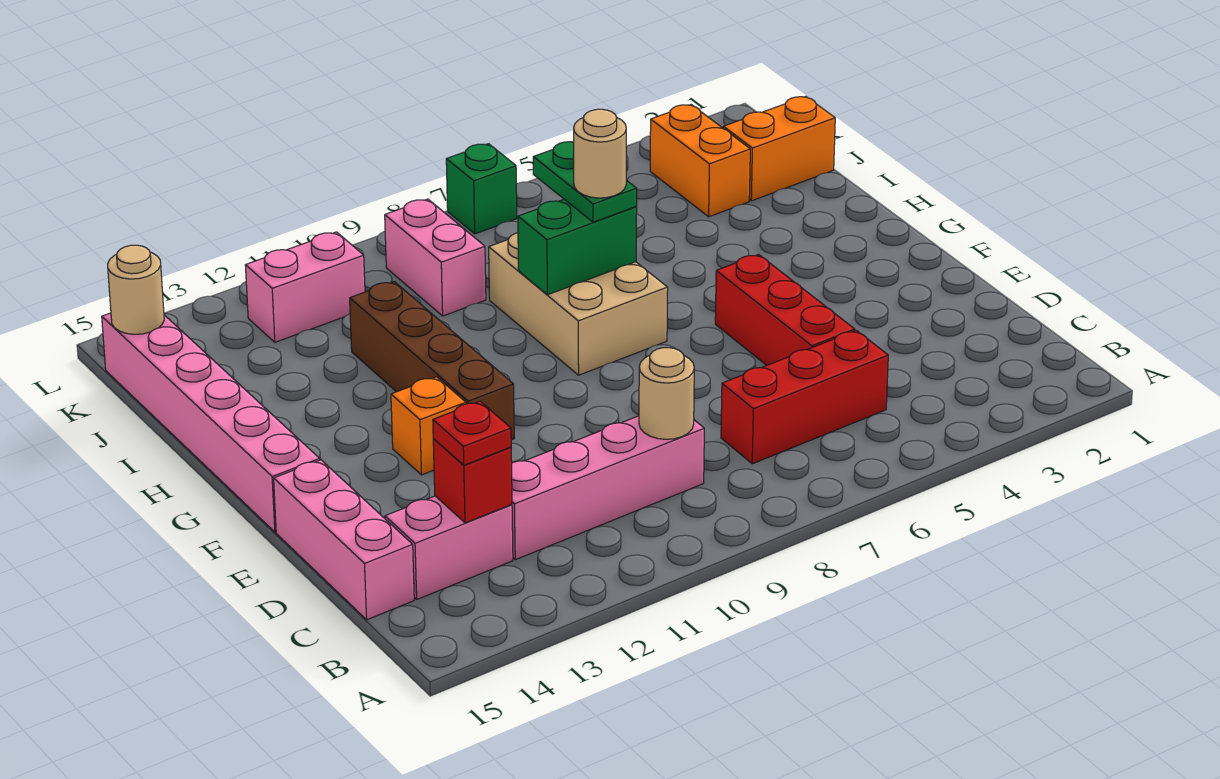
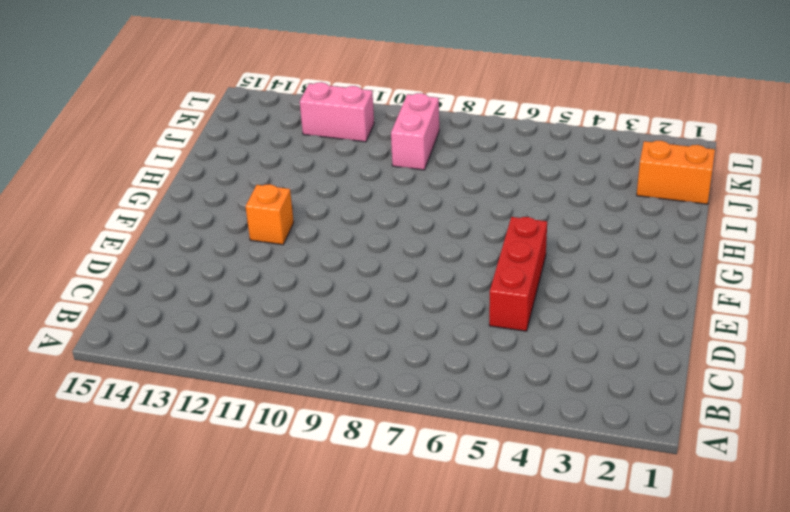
none -> red brick C5:C7 level 1
none -> pink brick C9:C12 level 1
none -> pink brick C13:C14 level 1

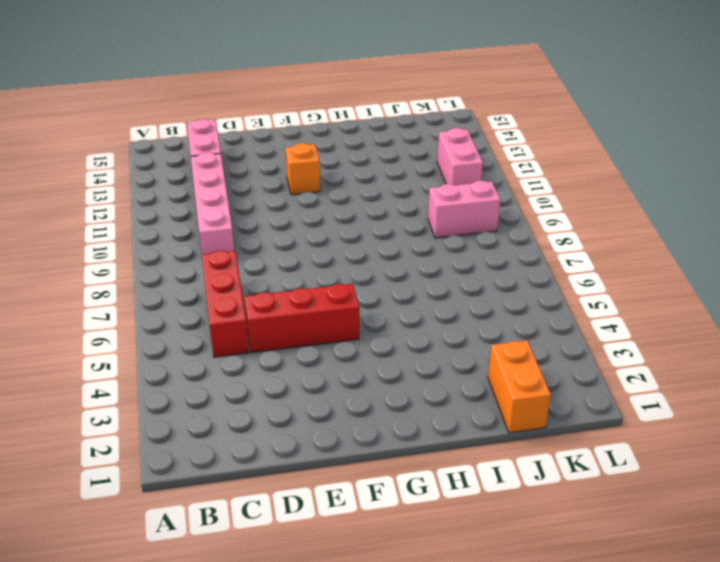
none -> pink brick C15:E15 level 1
none -> brown brick F11:I11 level 1
none -> pink brick F15:K15 level 1

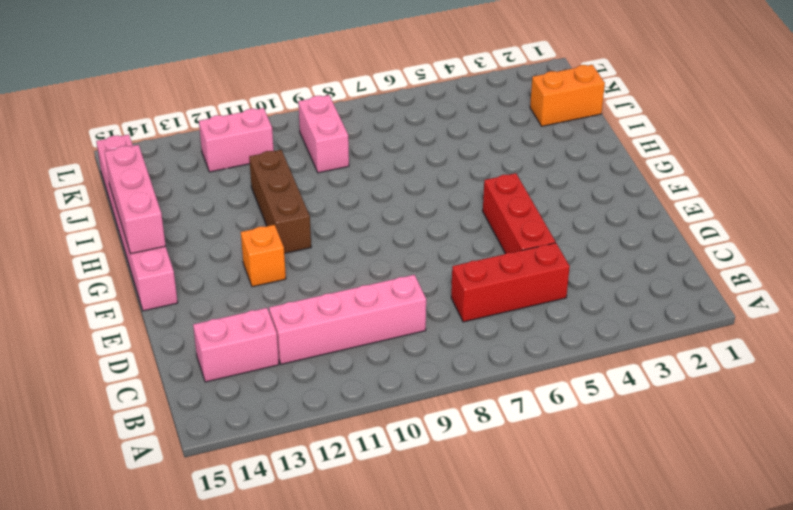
brown brick G11:I11 level 1 -> brown brick F11:I11 level 1
pink brick G15:I15 level 2 -> pink brick C15:E15 level 1
none -> tan brick G7:I8 level 1
none -> orange brick J3:K3 level 1
none -> green brick L7 level 1

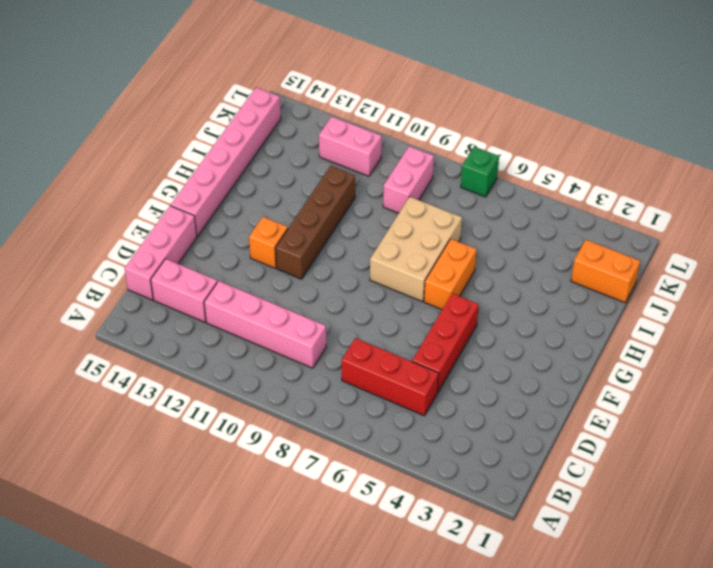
orange brick G6:H6 level 1 -> orange brick J3:K3 level 1
none -> tan round brick C9 level 2
none -> red brick C13 level 2
none -> green brick H7:H8 level 2

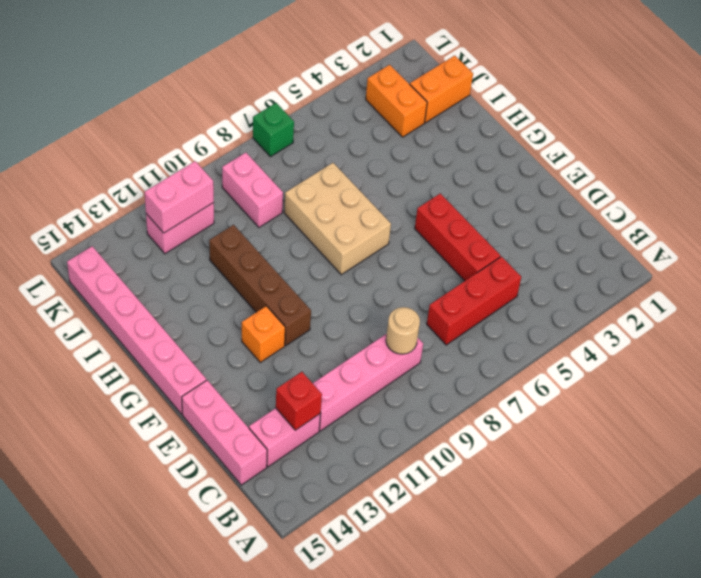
pink brick K11:K12 level 2 -> none
none -> green brick H7:H8 level 2
none -> tan round brick K15 level 2
none -> red plate C13 level 3

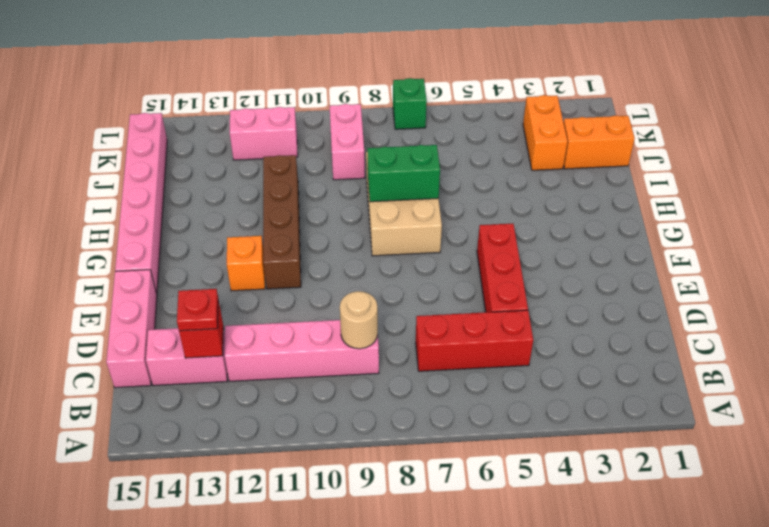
none -> tan round brick K15 level 2
none -> green plate H7:I7 level 3
none -> tan round brick H7 level 4

